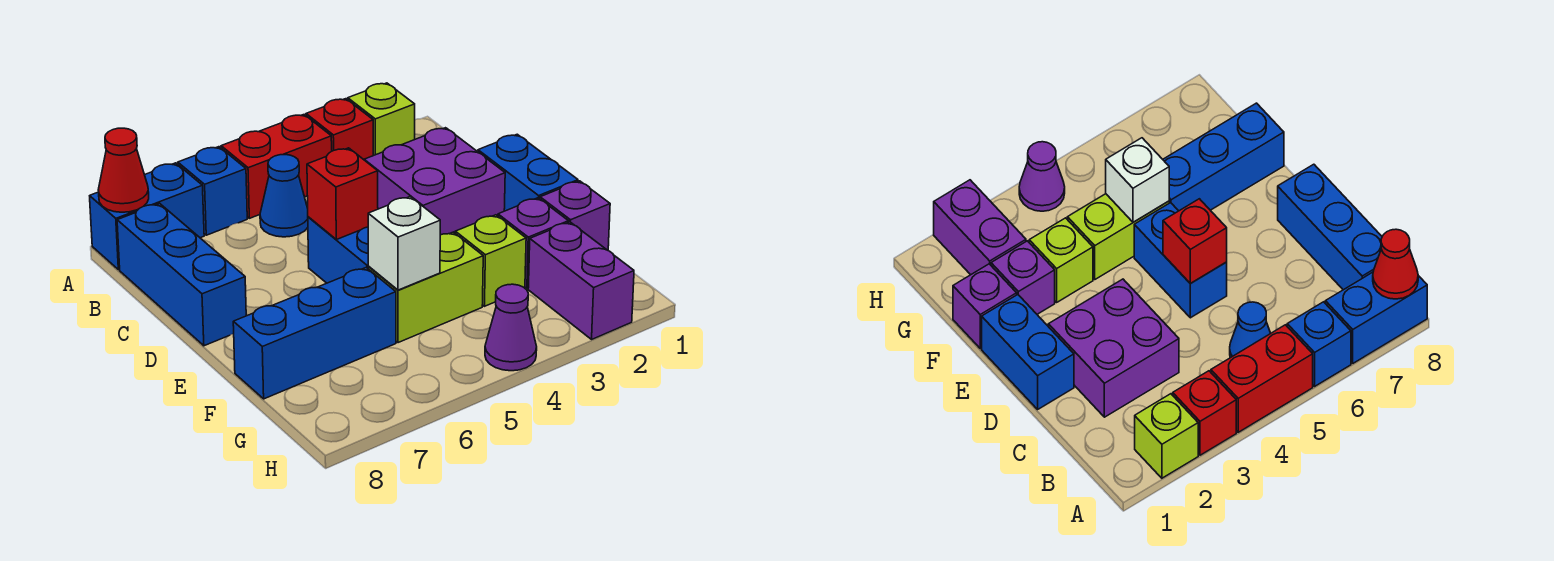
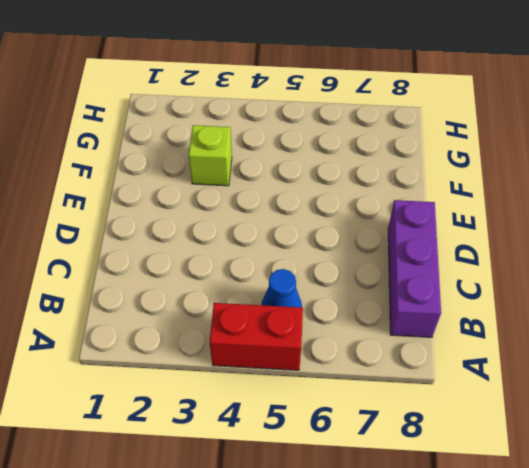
purple brick B8:D8 level 1 -> blue brick B8:D8 level 1
none -> lime brick A2 level 1
none -> red brick A3 level 1
none -> blue brick A6 level 1

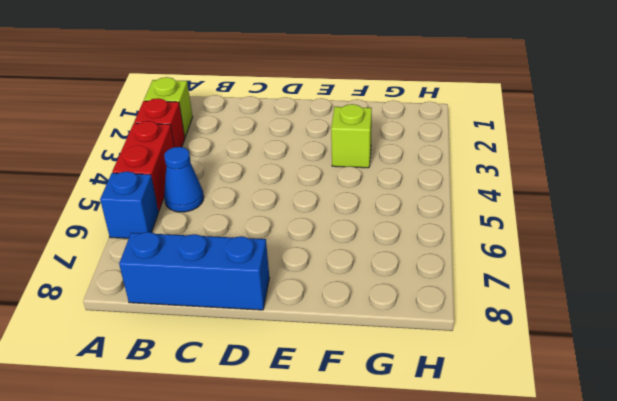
none -> blue brick A7:A8 level 1
none -> purple brick C2:D3 level 1
none -> blue brick D1:E1 level 1

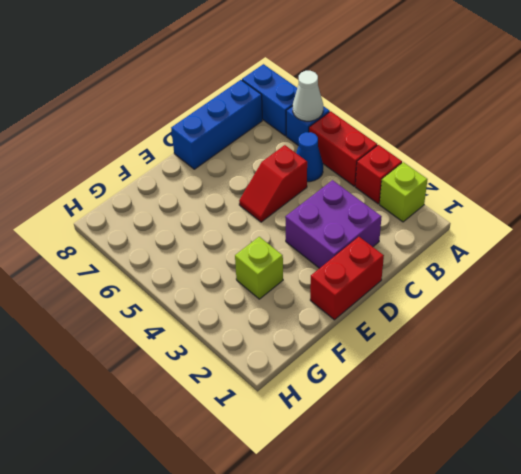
white cone A6 level 2 -> none
red slope C5:D5 level 1 top C -> blue brick D5:E5 level 1
red brick D1:E1 level 1 -> blue brick D1:E1 level 1
none -> purple brick F1 level 1
none -> purple brick F2 level 1
none -> lime brick F4:F5 level 1

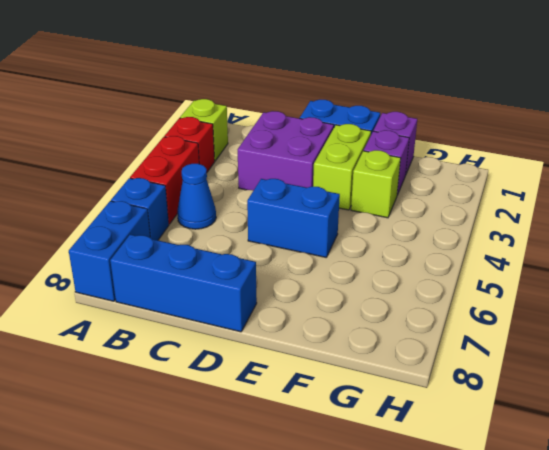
lime brick E2:E3 level 1 -> lime brick F4:F5 level 1
none -> blue brick F6:F8 level 1
none -> purple brick G2:H2 level 1
none -> purple cone H4 level 1

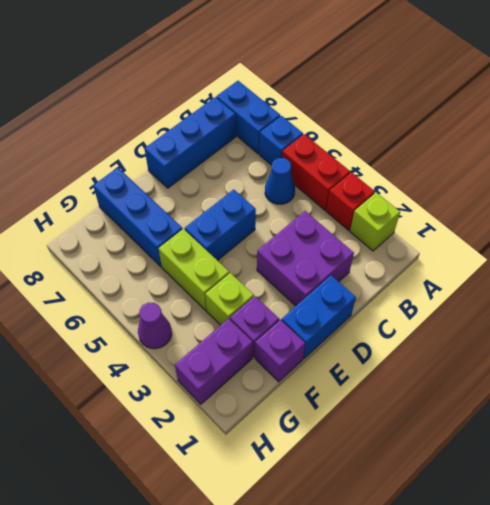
none -> red cone A8 level 2
none -> red brick D5 level 2
none -> white brick F5 level 2

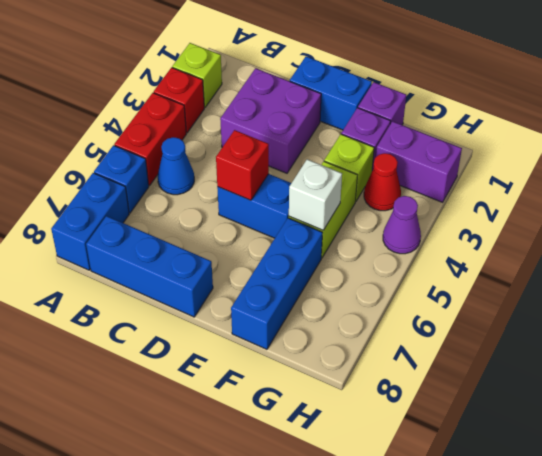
red cone G3 level 1 -> red cone A8 level 2

